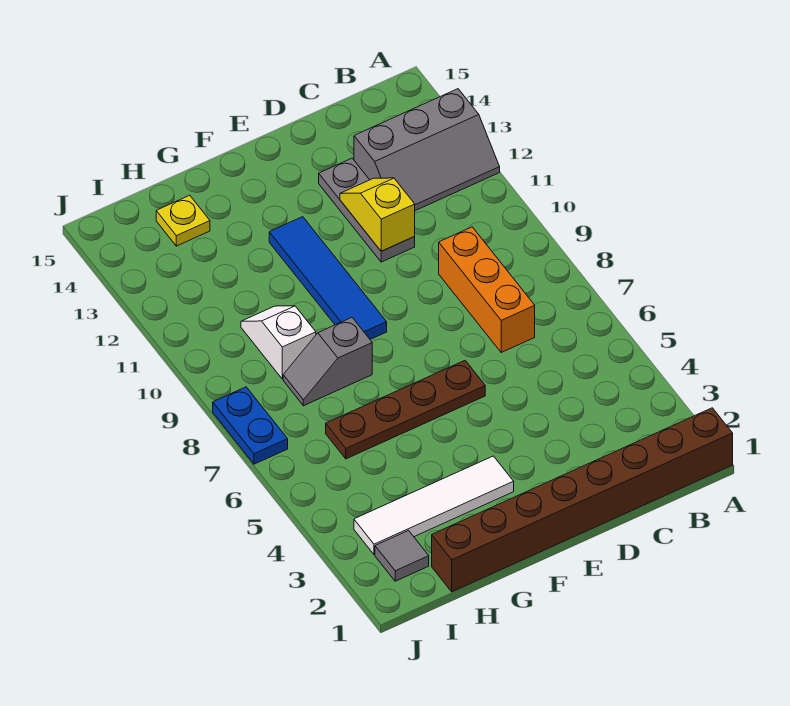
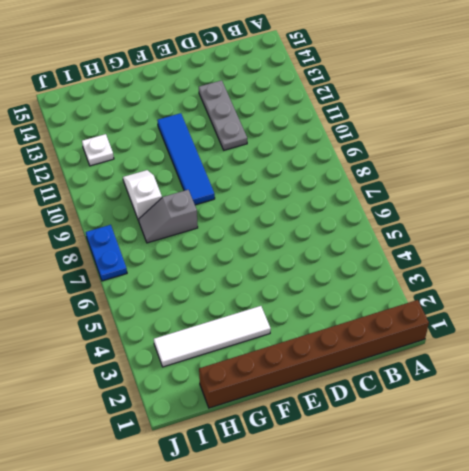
white plate I12 level 1 -> none
none -> grey slope A12:C13 level 1 top 13
none -> orange brick C7:C9 level 1
none -> brown plate E6:H6 level 1

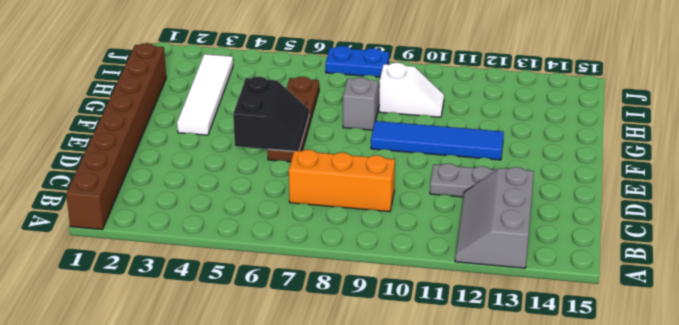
black slope E5:F6 level 2 top 5 -> none
none -> yellow plate H14 level 1
none -> grey tile I2 level 1
none -> yellow slope D11:D12 level 2 top 11

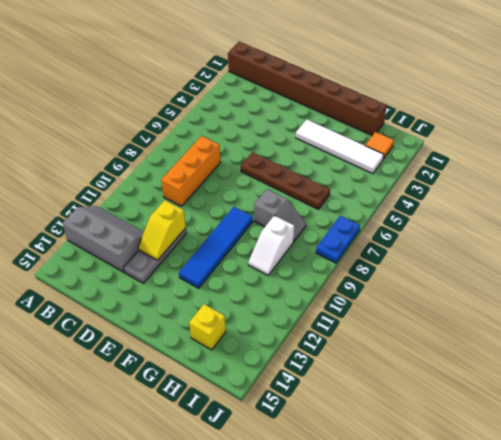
yellow brick H14 level 1 -> yellow plate H14 level 1
orange tile I2 level 1 -> grey tile I2 level 1

